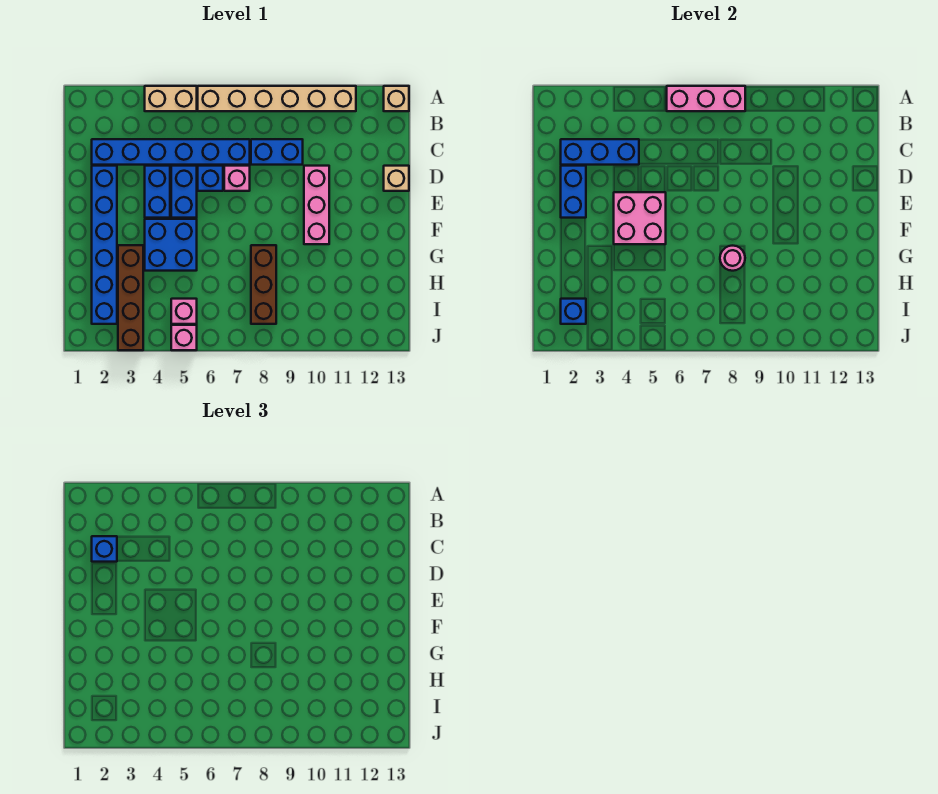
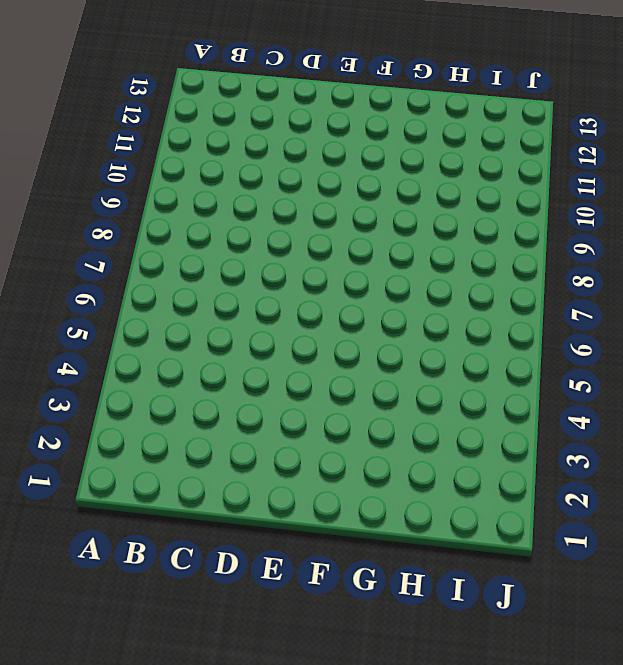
none -> tan brick A4:A5 level 1
none -> tan brick A6:A11 level 1
none -> tan brick A13 level 1

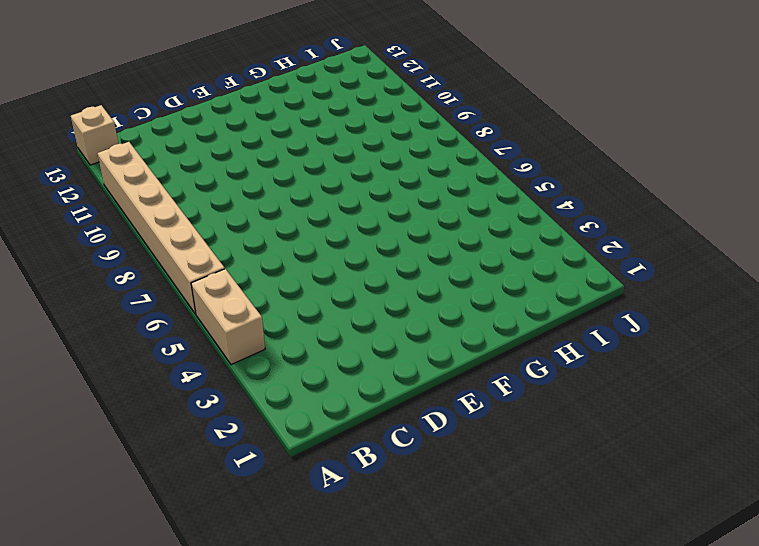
none -> blue brick C2:C7 level 1
none -> blue brick C8:C9 level 1
none -> blue brick D2:I2 level 1

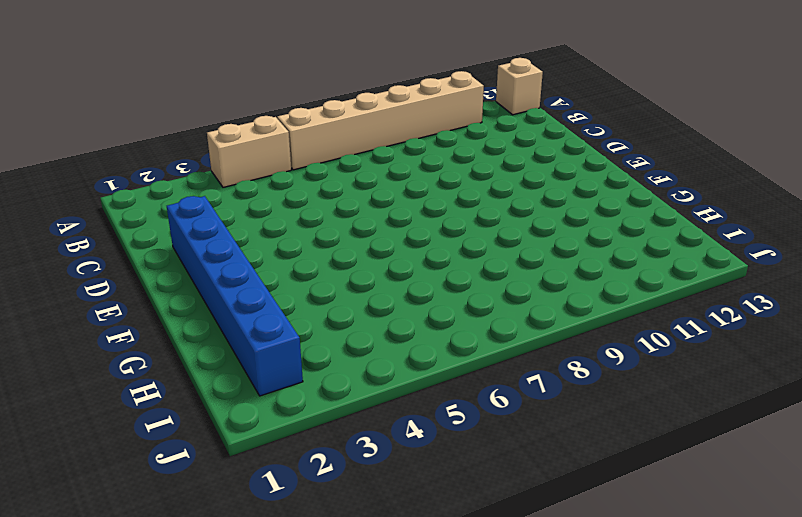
none -> blue brick C2:C7 level 1
none -> blue brick C8:C9 level 1
none -> blue brick D4:E4 level 1

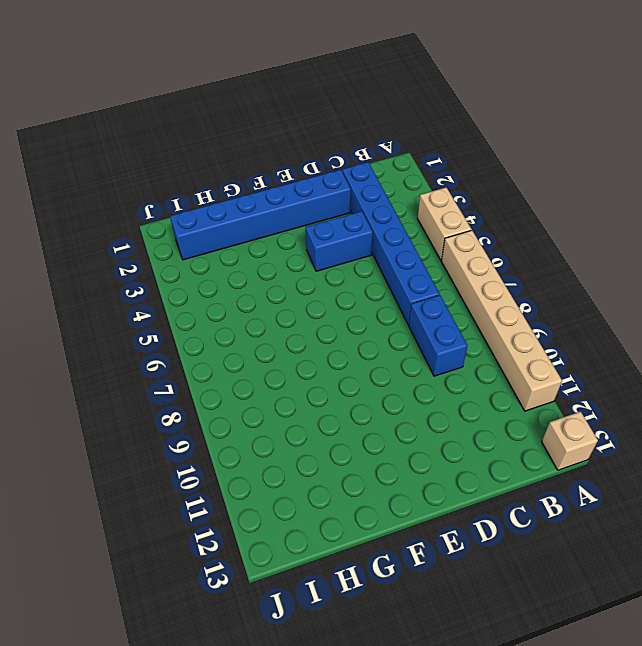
none -> blue brick D5:E5 level 1
none -> blue brick D6 level 1
none -> pink brick D7 level 1

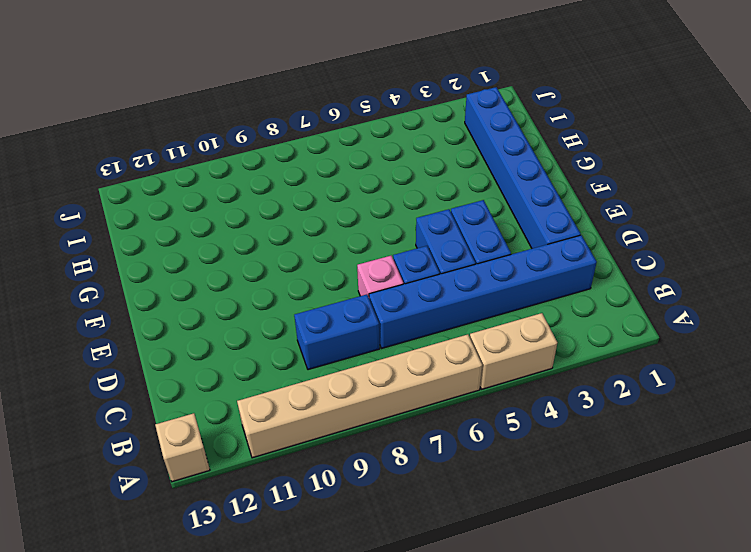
none -> pink brick D10:F10 level 1
none -> tan brick D13 level 1
none -> blue brick F4:G5 level 1

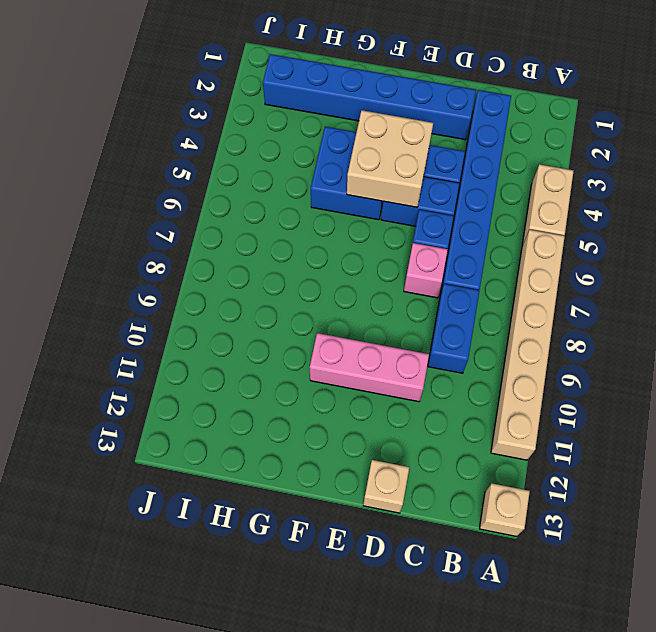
tan brick E4:F5 level 2 -> pink brick E4:F5 level 2
none -> brown brick G3:J3 level 1
none -> brown brick G8:I8 level 1
none -> pink brick I5 level 1

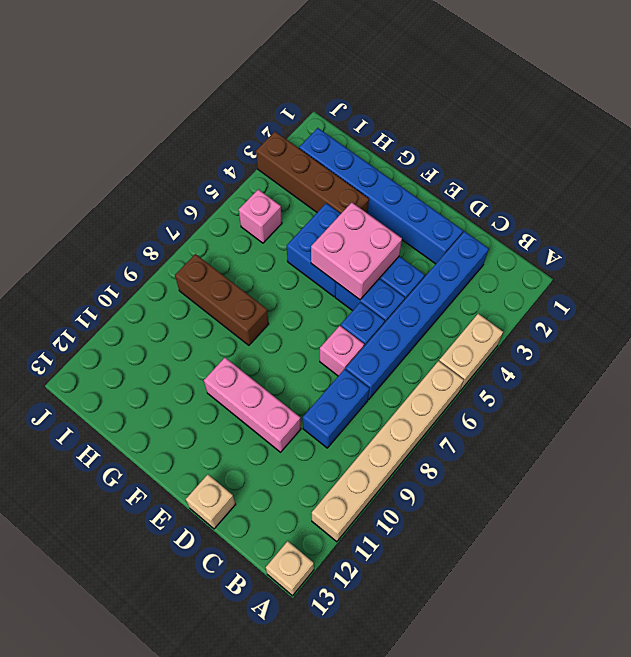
none -> pink brick J5 level 1
none -> pink brick A6:A8 level 2
none -> blue brick C2:C4 level 2

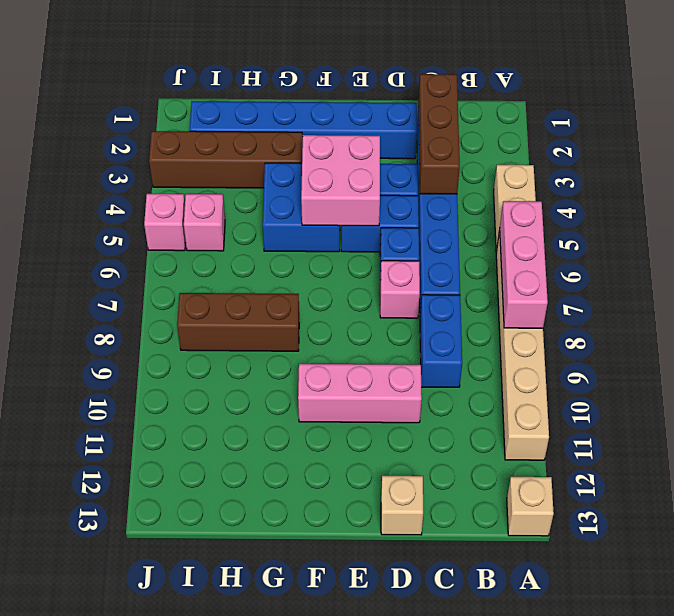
brown brick C2:C4 level 2 -> blue brick C2:C4 level 2
none -> blue brick D2:E2 level 2
none -> pink round brick G8 level 2
none -> blue brick I2 level 2

